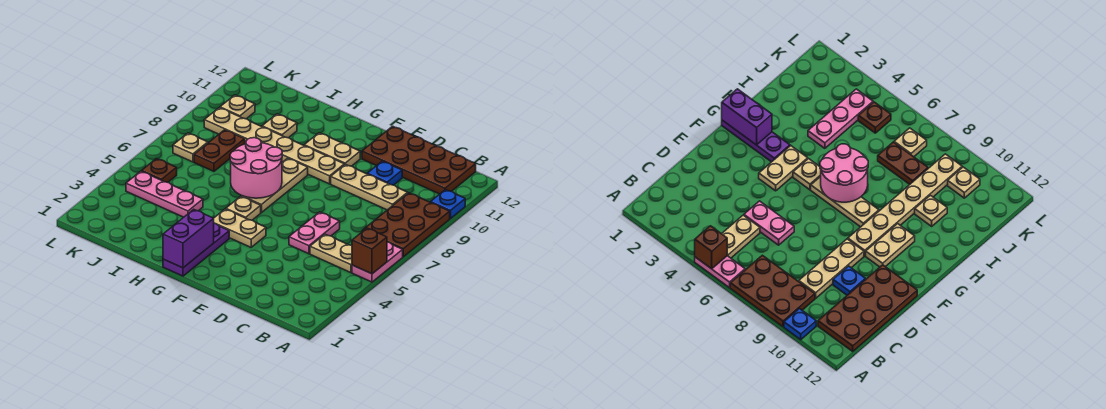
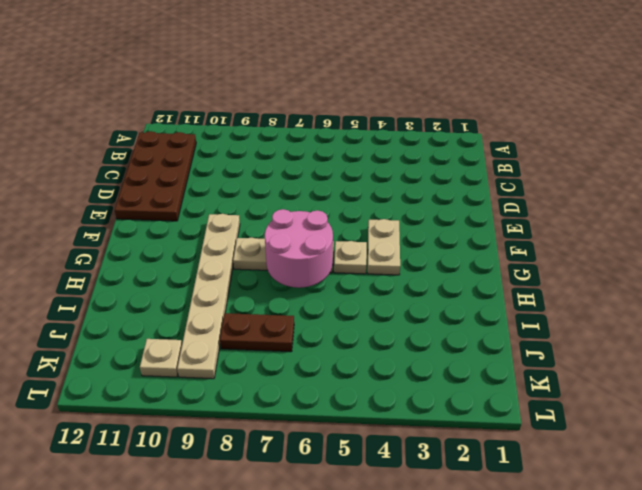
none -> pink plate A5:A6 level 1
none -> brown plate A7:B9 level 1
none -> blue plate A10 level 1

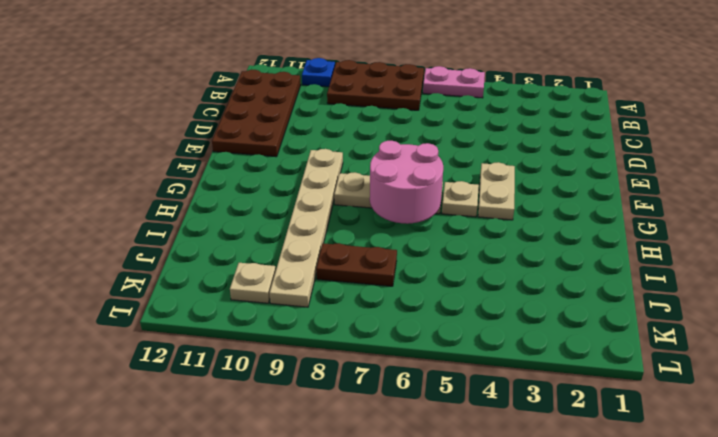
none -> tan plate B5:C5 level 1
none -> tan plate C9:E9 level 1
none -> pink plate D5:D6 level 1

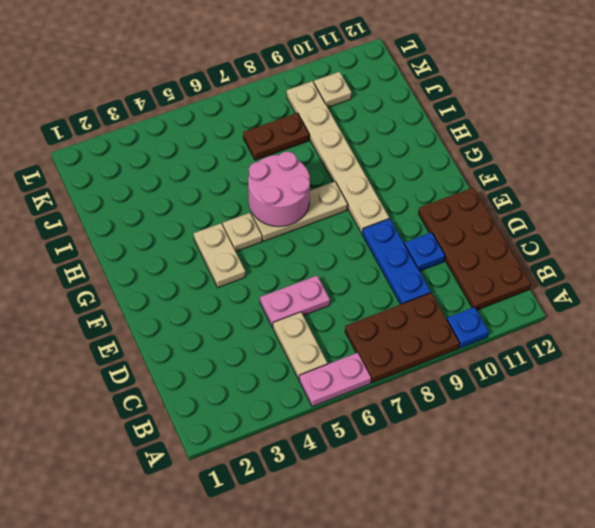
blue plate C9:E9 level 1 -> tan plate C9:E9 level 1
none -> tan plate F10:G10 level 1
none -> purple plate G1:G3 level 1
none -> pink plate I4:K4 level 1

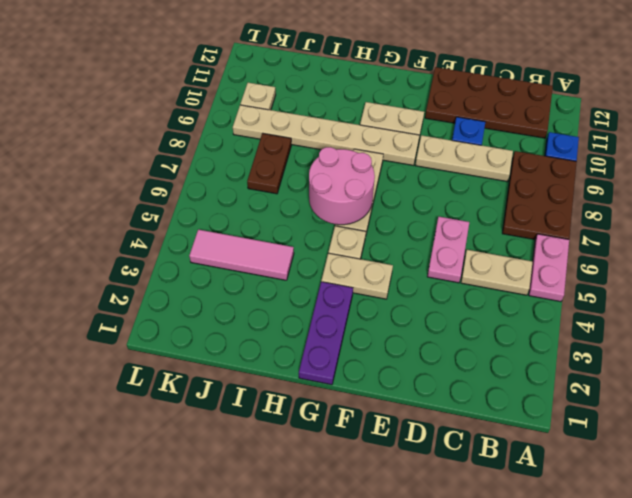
pink tile I4:K4 level 1 -> pink plate I4:K4 level 1
none -> tan plate I10 level 1
none -> brown plate K5 level 1
none -> tan plate K7 level 1

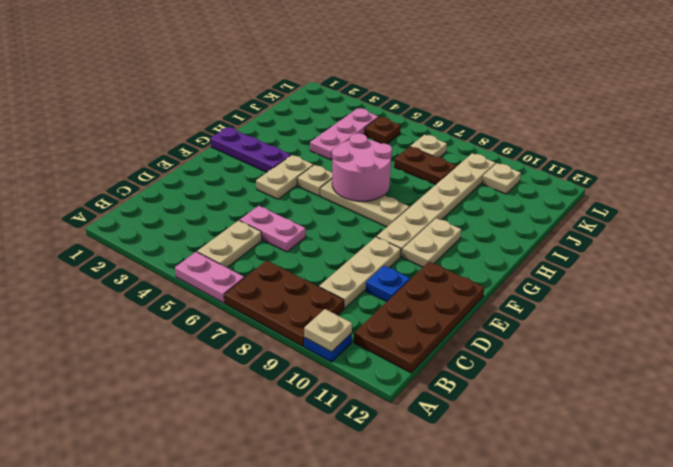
tan plate A10 level 2 -> tan plate I10 level 1
none -> brown brick A5 level 2
none -> purple brick G1:G2 level 2

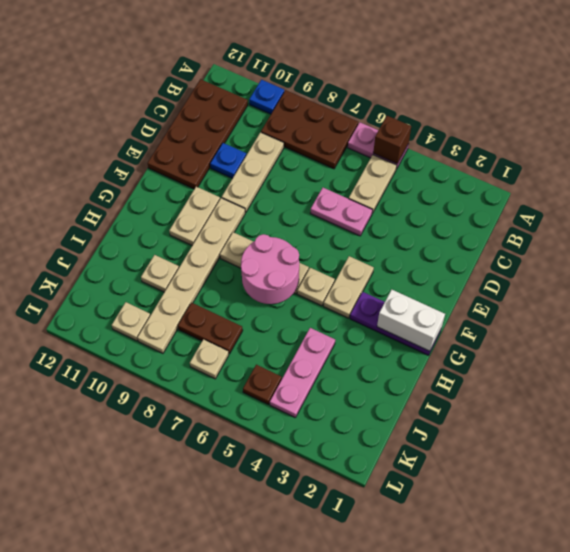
white brick G1:G2 level 2 -> purple brick G1:G2 level 2

